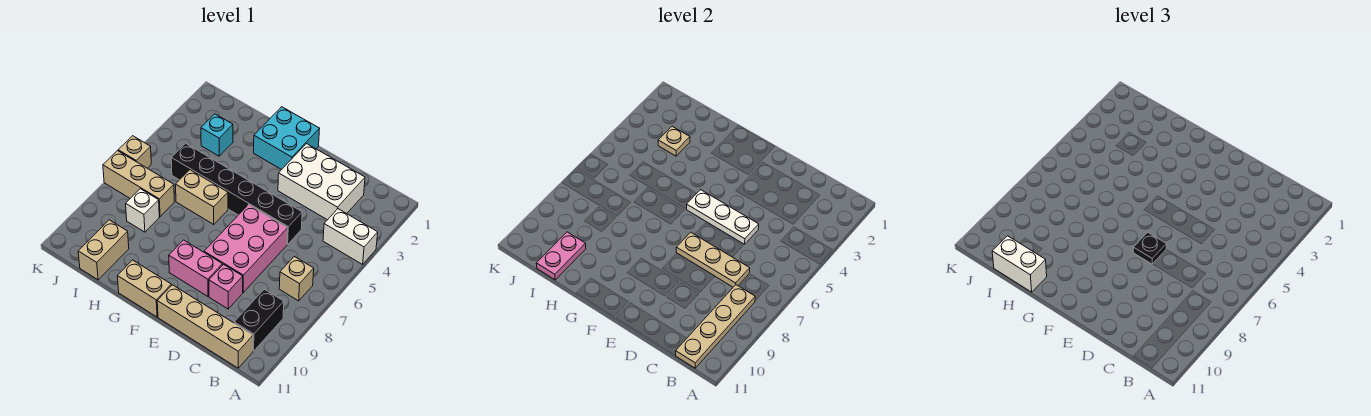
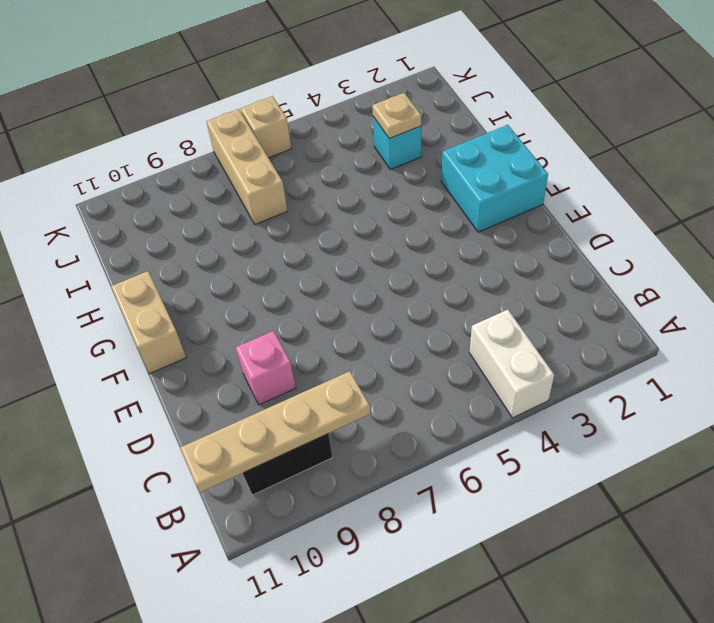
none -> tan brick B7 level 1
none -> tan brick B11:E11 level 1
none -> white brick C2:E3 level 1

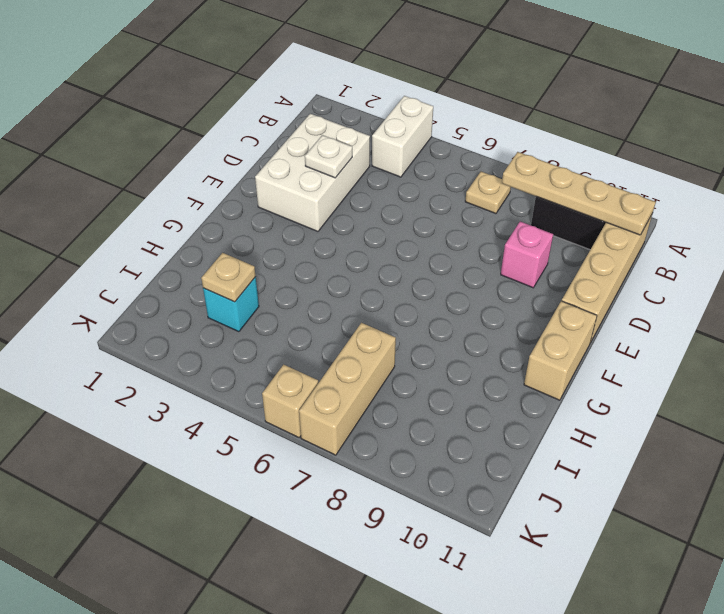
tan plate B7 level 1 -> tan brick B7 level 1
white plate D3 level 2 -> none
none -> black brick D5:I5 level 1
none -> pink brick D6:E8 level 1
none -> pink brick E9:F9 level 1

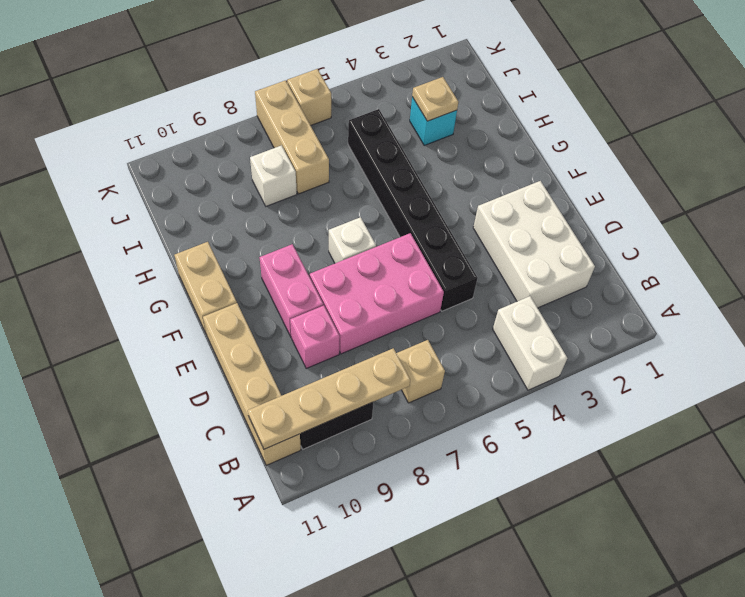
white brick F7 level 1 -> none
none -> cyan brick F1:G2 level 1
none -> tan brick G6:H6 level 1
none -> tan brick I10:I11 level 1

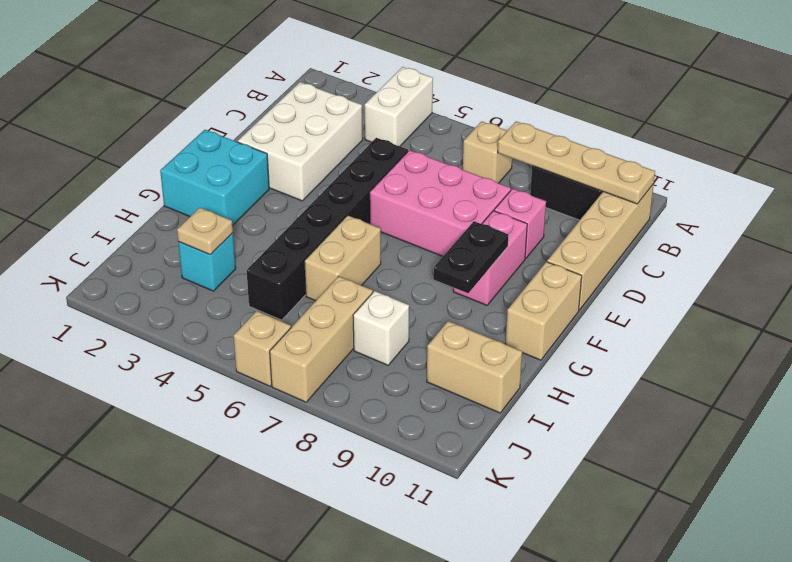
black plate F9:G9 level 2 -> none
none -> tan plate C7:E7 level 2
none -> white plate D5:F5 level 2
none -> pink plate I10:I11 level 2

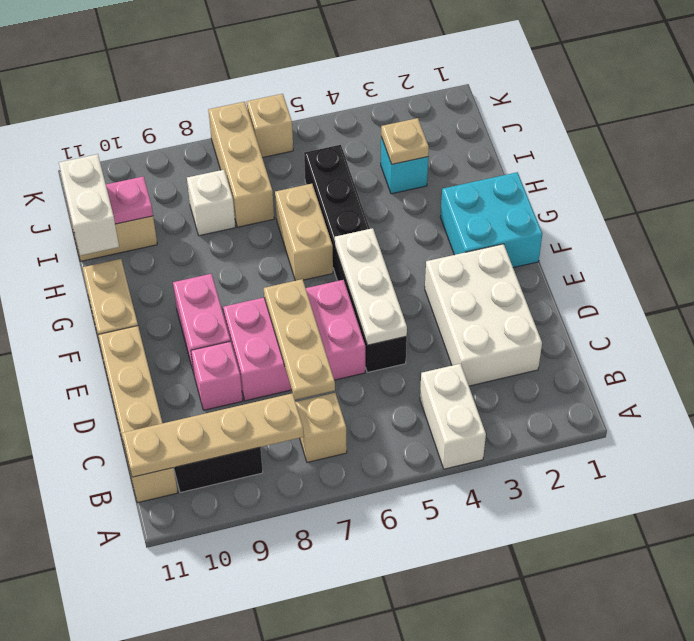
none -> black plate E7 level 3

